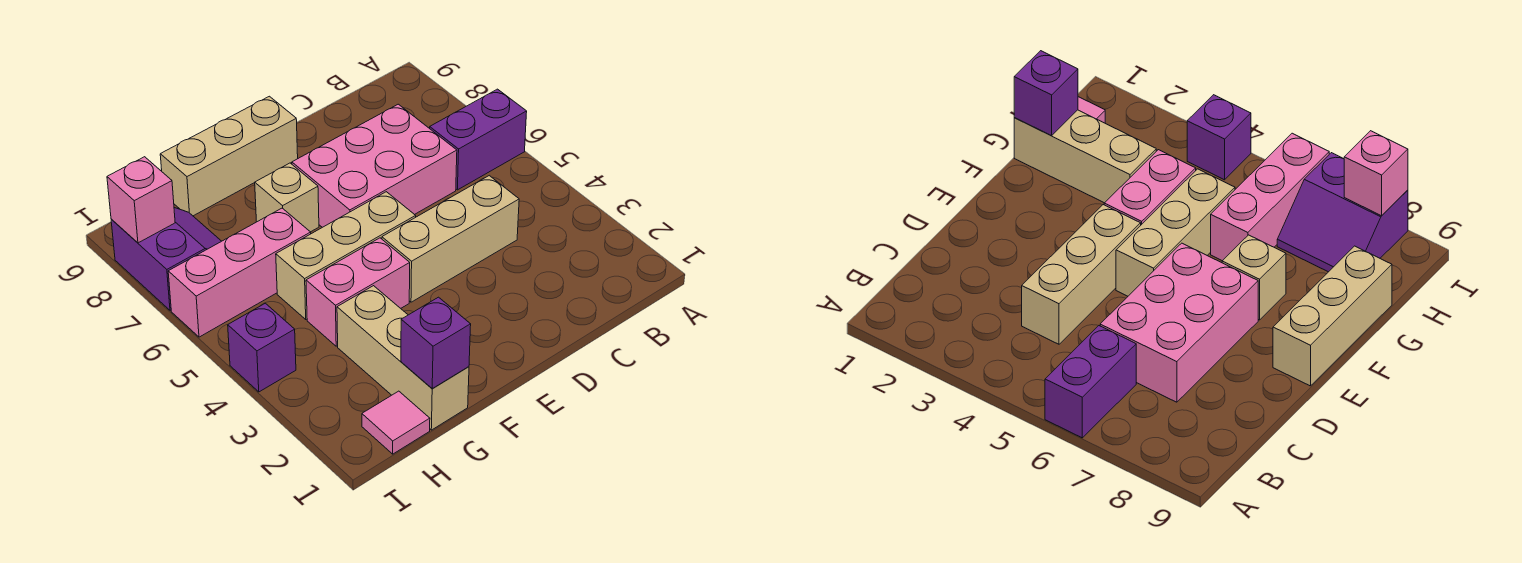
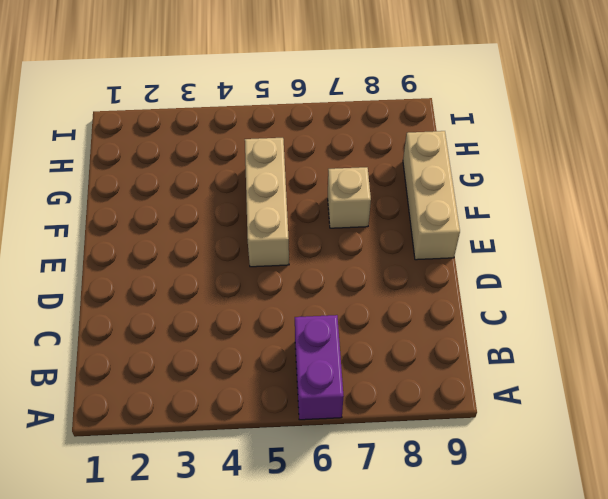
none -> tan brick C4:E4 level 1
none -> pink brick C6:E7 level 1
none -> pink brick F4:G4 level 1

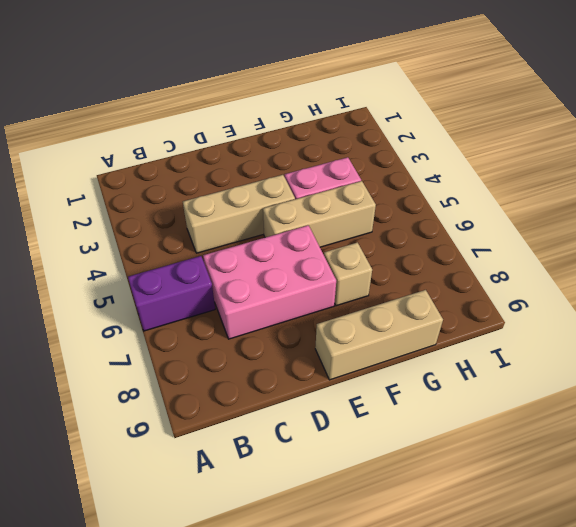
none -> tan brick G1:G3 level 1
none -> pink brick G6:I6 level 1
none -> pink tile H1 level 1

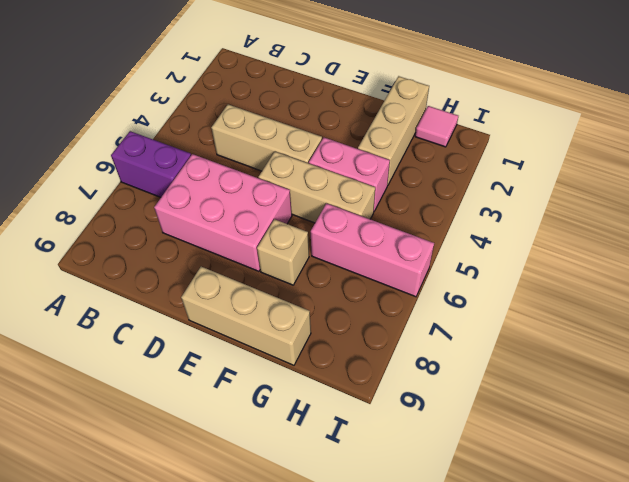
none -> purple slope H7:I8 level 1 top I
none -> purple brick I4 level 1
none -> purple brick G1 level 2

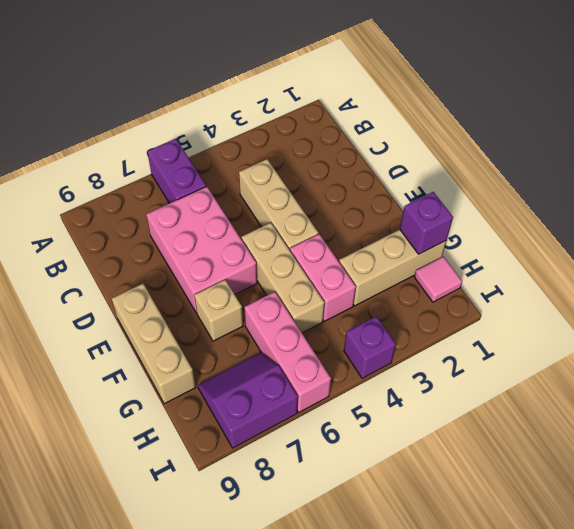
none -> pink brick I8 level 2

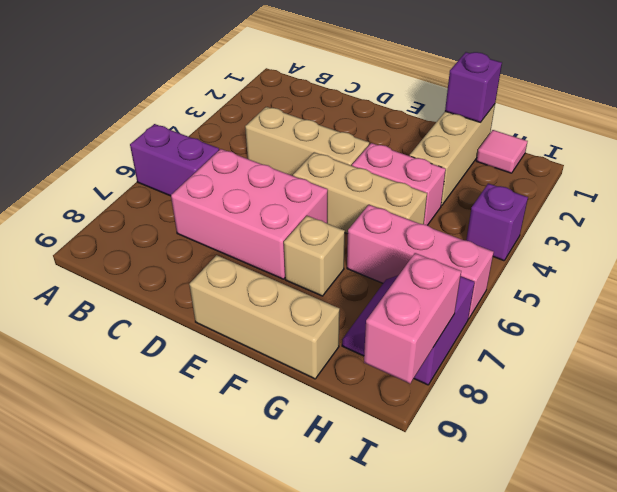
pink brick I8:I9 level 2 -> pink brick I8 level 2

